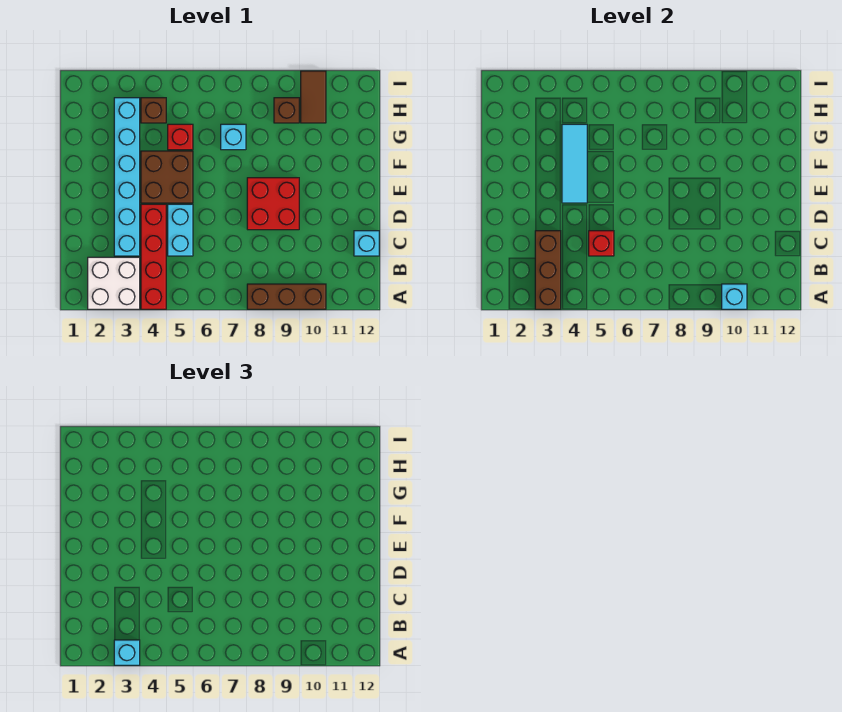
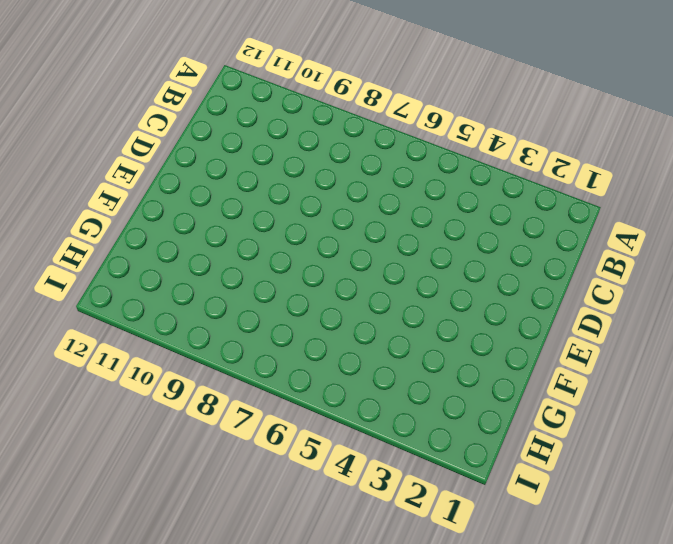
none -> white brick A2:B3 level 1
none -> red brick A4:D4 level 1
none -> brown brick A8:A10 level 1

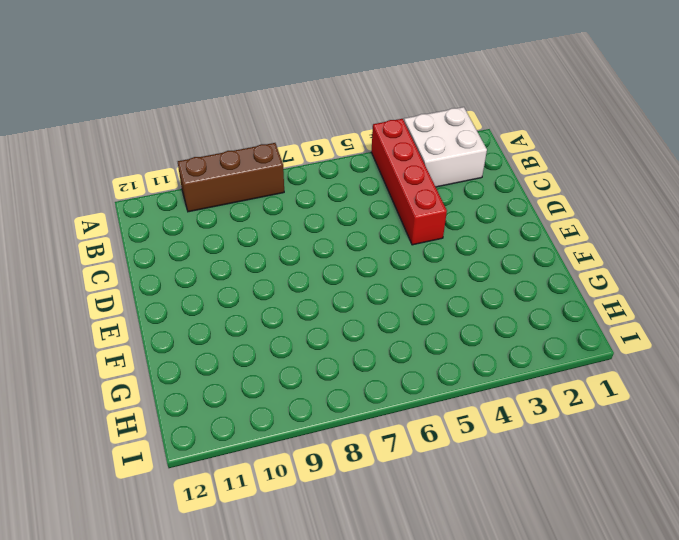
none -> cyan brick C3:H3 level 1
none -> cyan brick C5:D5 level 1
none -> cyan brick C12 level 1

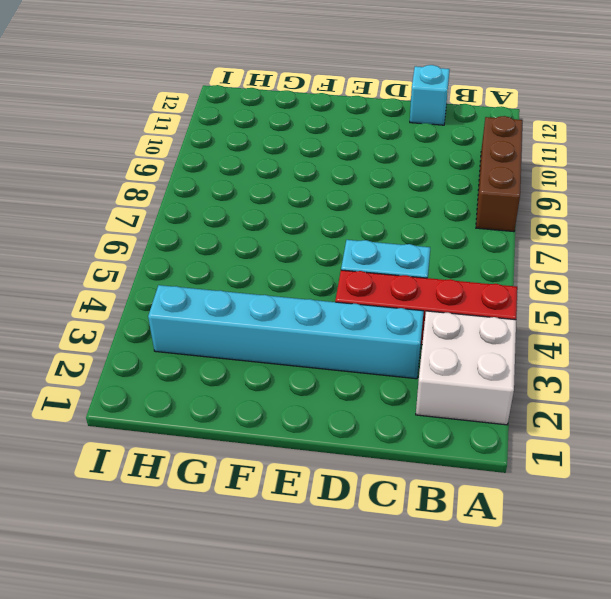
none -> red brick D8:E9 level 1
none -> brown brick E4:F5 level 1
none -> red brick G5 level 1

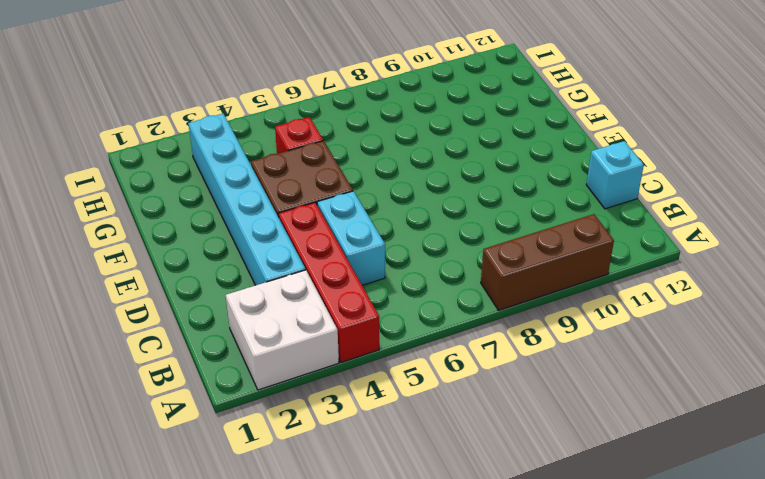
none -> red brick D8:E9 level 1
none -> cyan brick G7 level 1
none -> brown brick H4 level 1

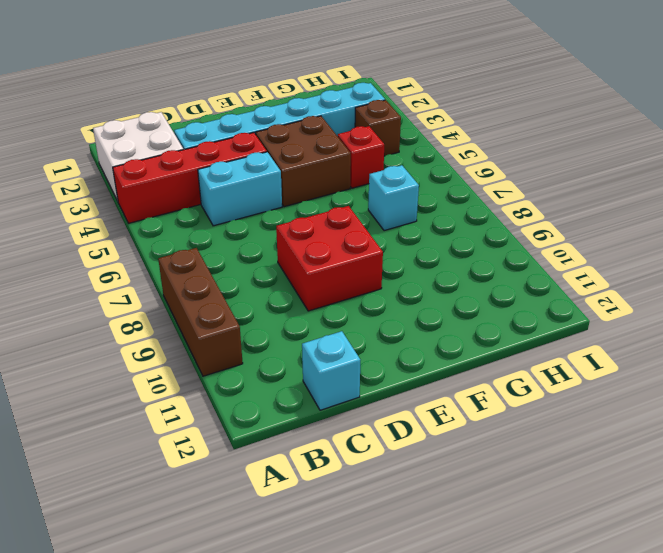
none -> brown brick H9 level 1
none -> brown tile H10:I10 level 1
none -> brown brick A3:C3 level 2

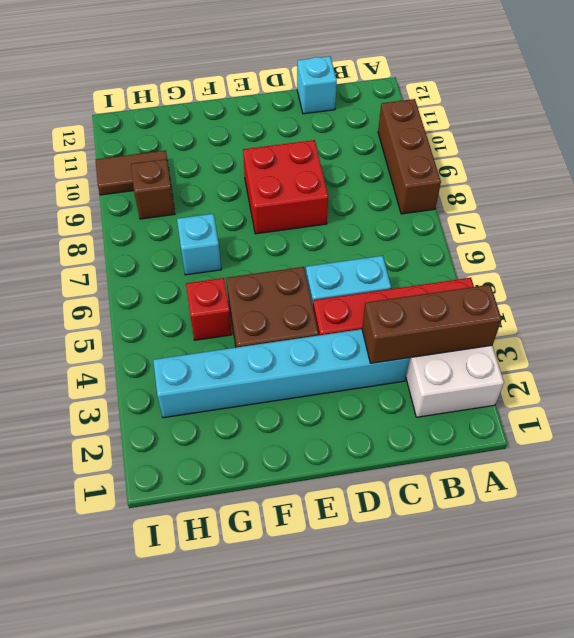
none -> brown brick H4 level 1
none -> cyan brick A10 level 2
none -> red brick C5 level 2

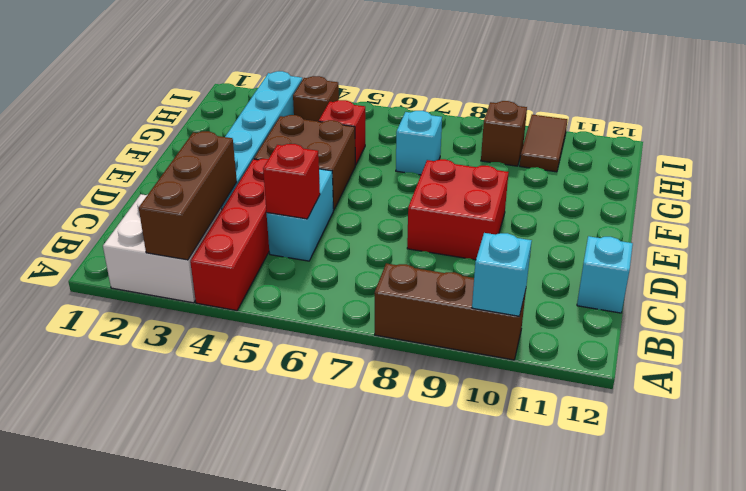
none -> cyan tile E4:G4 level 2
none -> cyan brick A3 level 3

